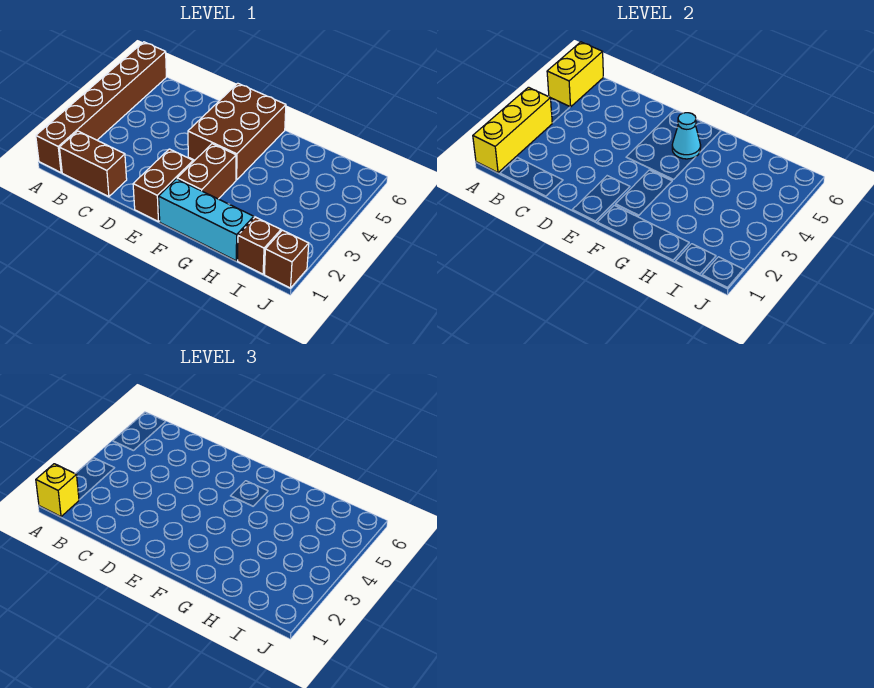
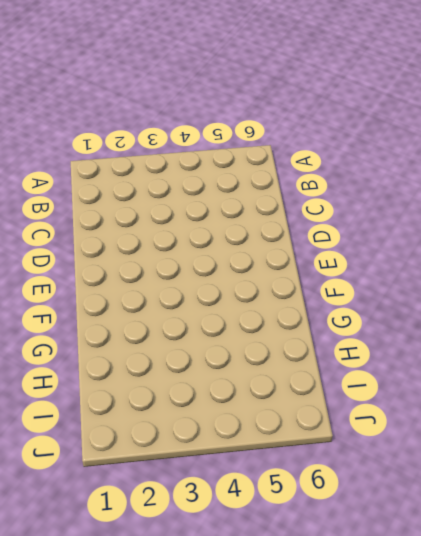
none -> brown brick A1:A6 level 1
none -> brown brick B1:C1 level 1
none -> brown brick E1:E2 level 1

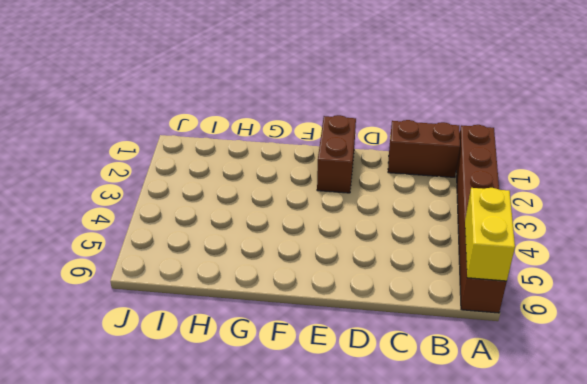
none -> brown brick E4:F6 level 1
none -> cyan brick F1:H1 level 1
none -> brown brick F2:F3 level 1

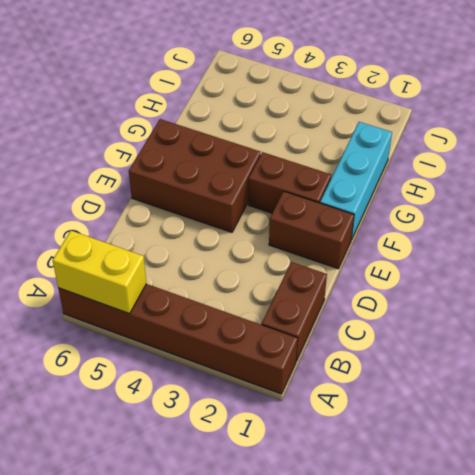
none -> brown brick I1 level 1
none -> brown brick J1 level 1
none -> yellow brick A1:A3 level 2

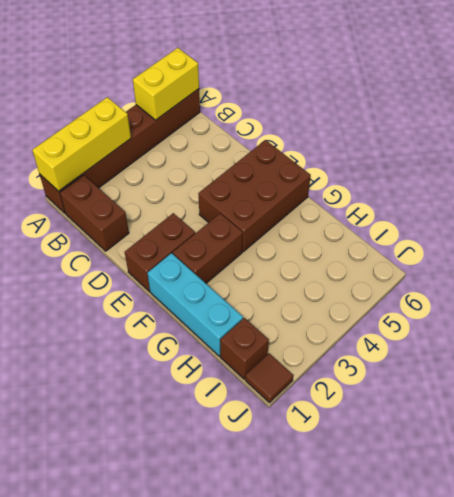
brown tile J1 level 1 -> brown brick J1 level 1
none -> cyan cone F5 level 2
none -> yellow brick A1 level 3

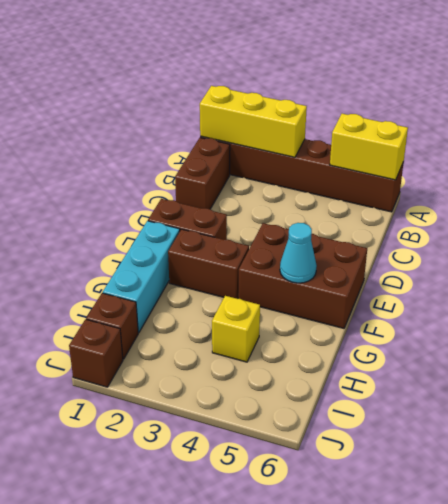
yellow brick H4 level 1 -> yellow brick A1 level 3

